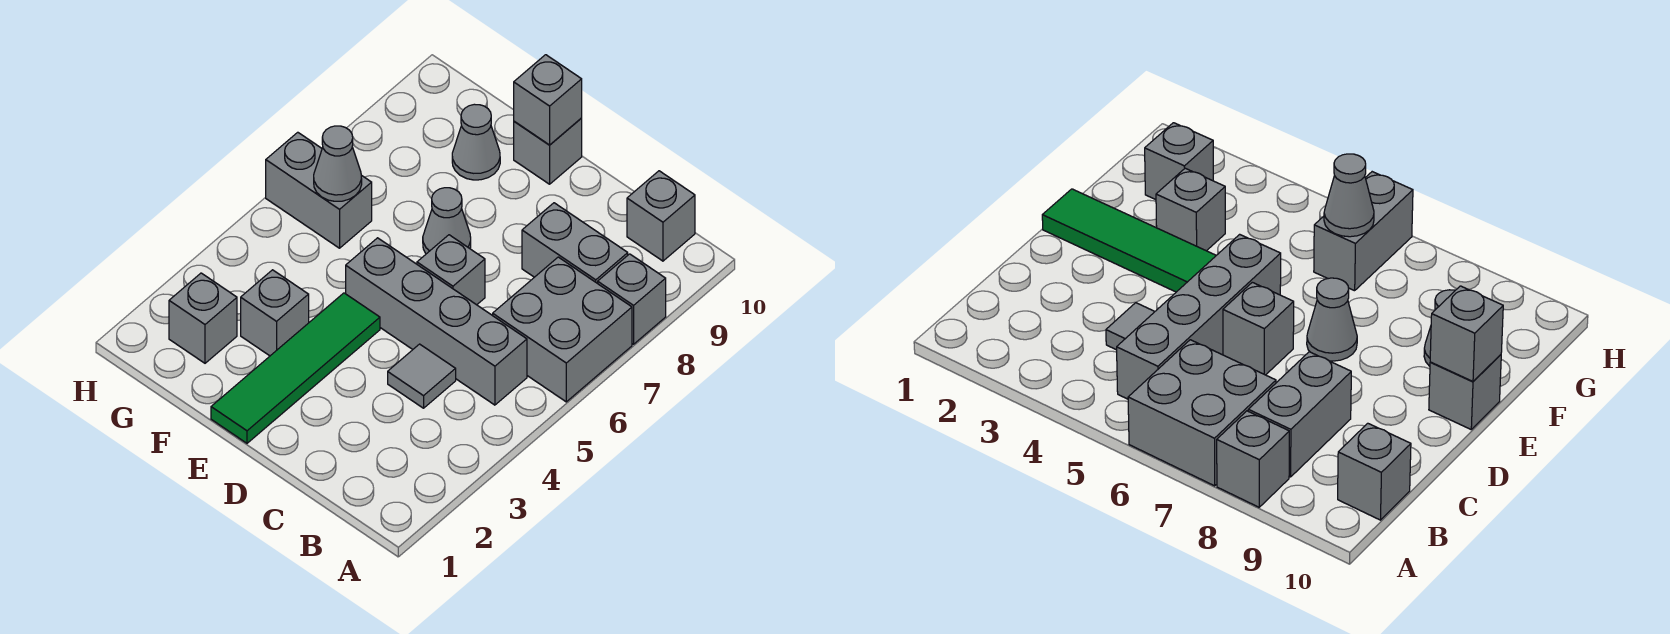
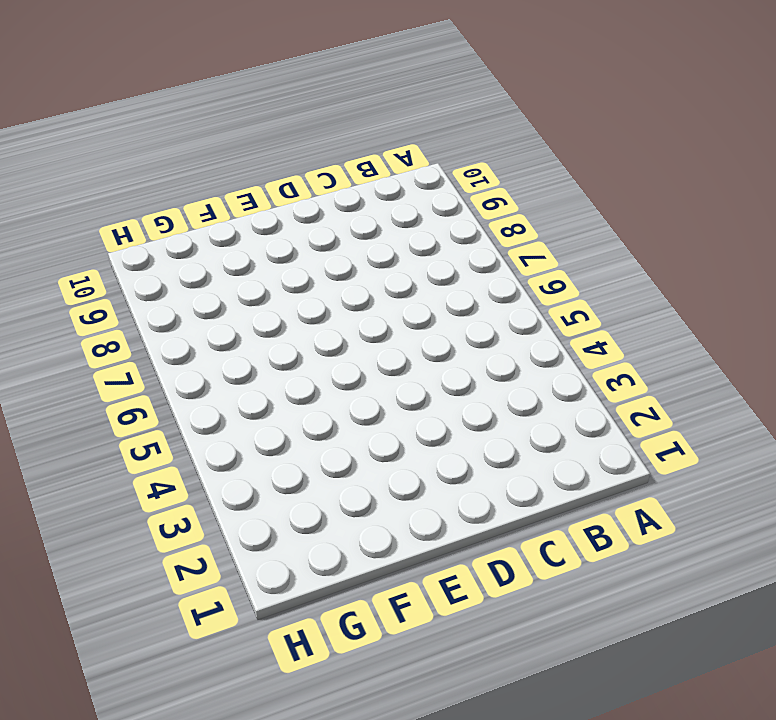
none -> grey brick A6:B7 level 1
none -> grey brick A8 level 1
none -> grey brick B5:E5 level 1

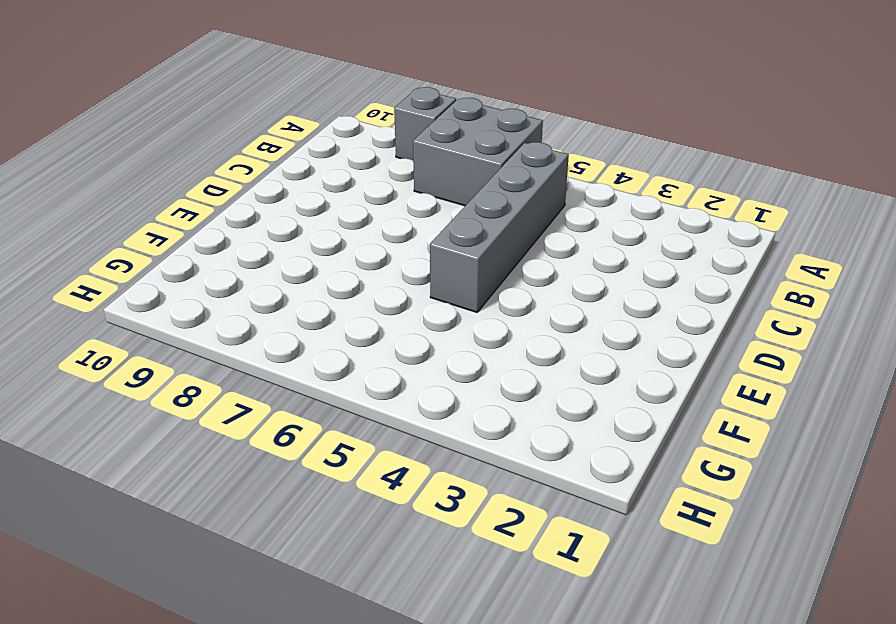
none -> grey brick B8:C8 level 1
none -> grey brick B10 level 1
none -> grey tile C4 level 1

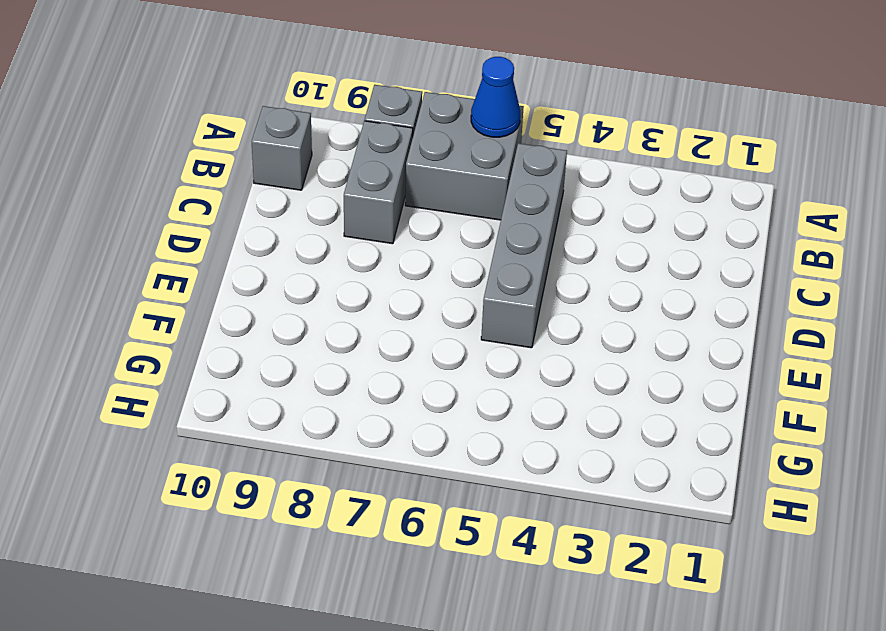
blue cone A6 level 2 -> none
none -> grey tile C4 level 1
none -> grey brick D6 level 1
none -> green tile E1:E4 level 1

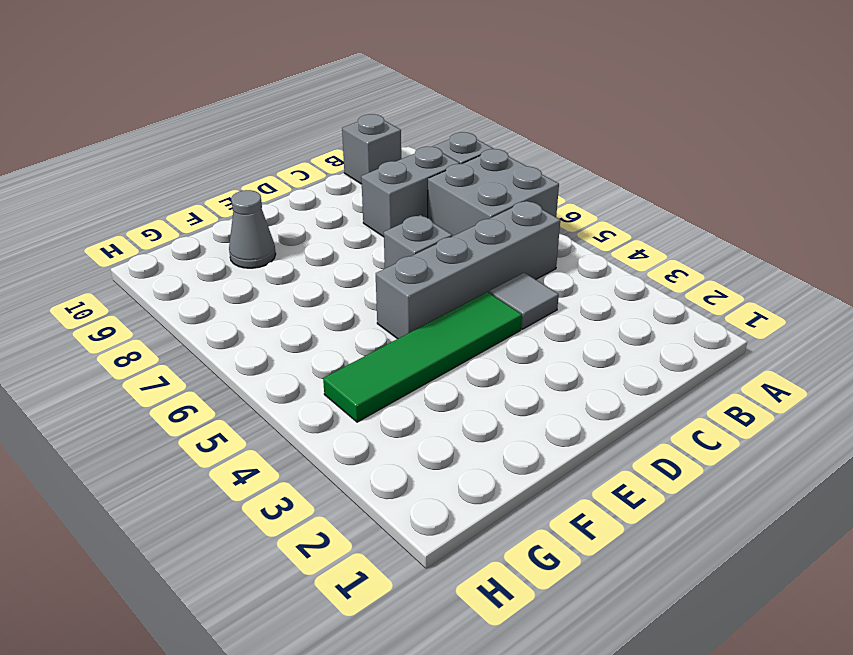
green tile D4:G4 level 1 -> green tile E1:E4 level 1
none -> grey cone E7 level 1
none -> grey brick E10 level 1
none -> grey brick F3 level 1

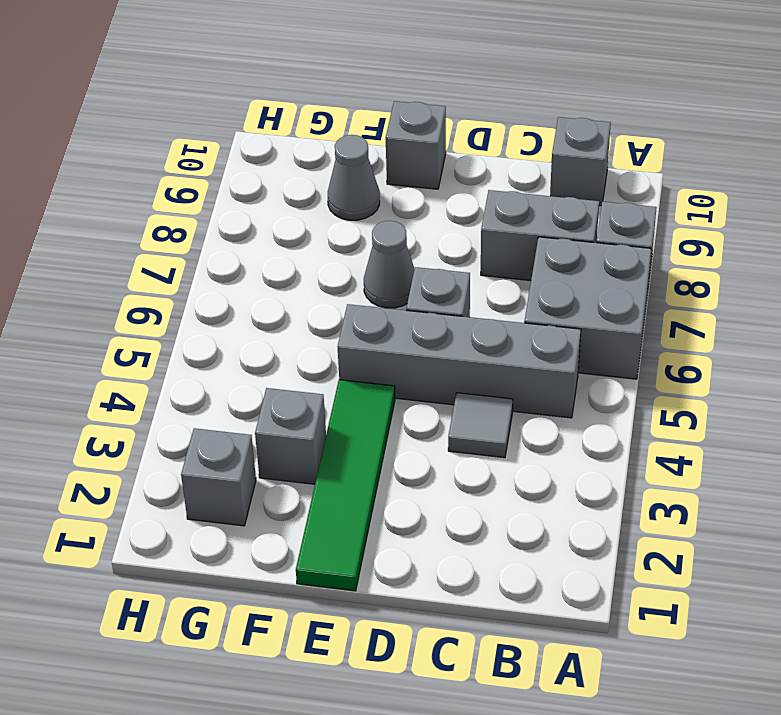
none -> grey brick G6:H6 level 1
none -> grey brick E10 level 2
none -> grey cone G6 level 2

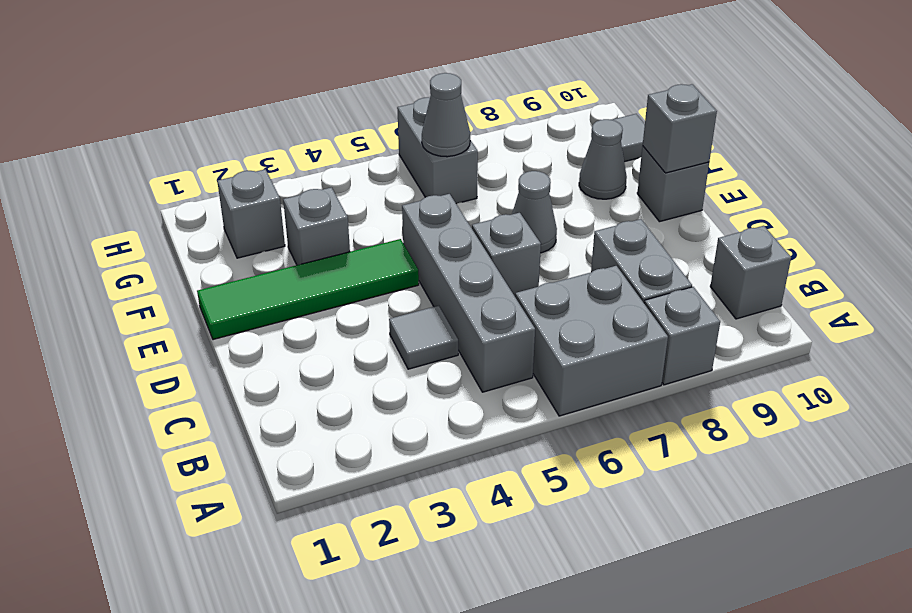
grey tile G10 level 1 -> none

